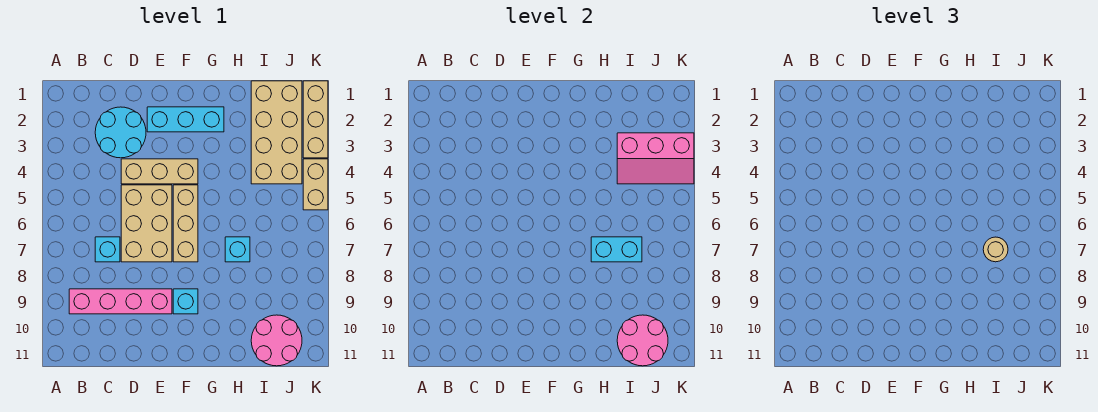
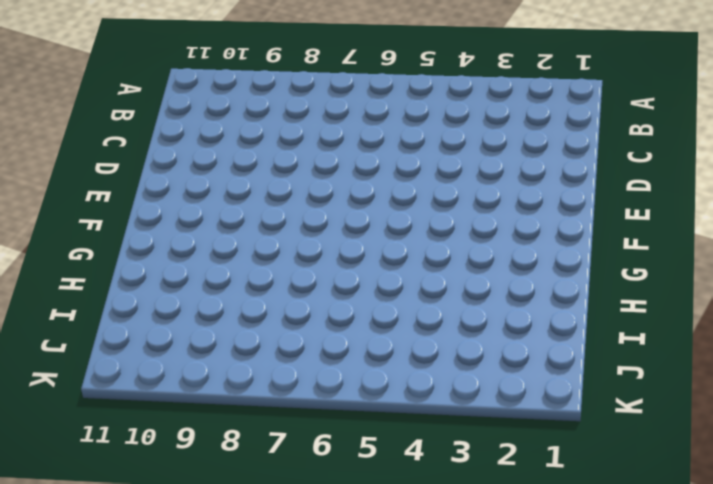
none -> pink brick B9:E9 level 1
none -> cyan round brick C2:D3 level 1
none -> cyan brick C7 level 1

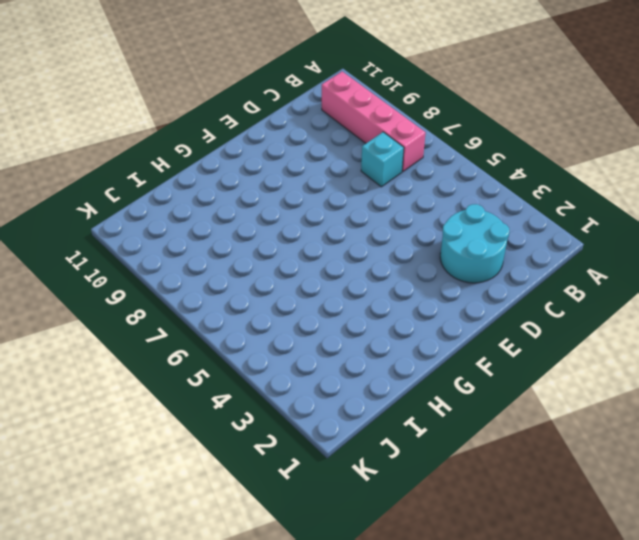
pink brick B7:B10 level 1 -> pink brick B9:E9 level 1
none -> tan brick D4:F4 level 1
none -> tan brick D5:E7 level 1
none -> cyan brick E2:G2 level 1

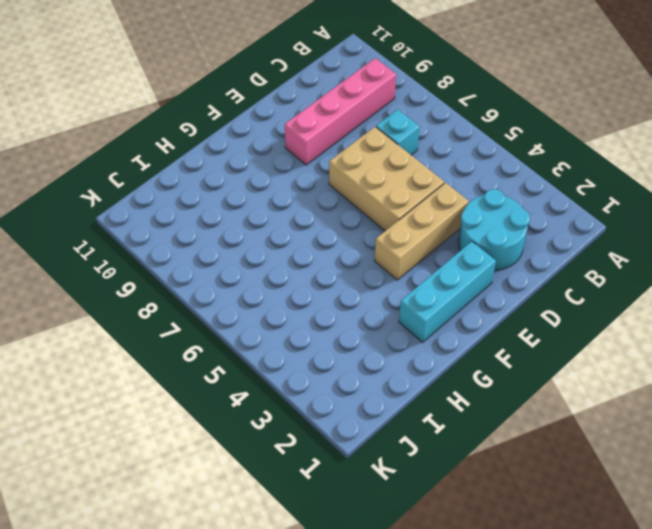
none -> tan brick F5:F7 level 1
none -> cyan brick F9 level 1
none -> cyan brick H7 level 1

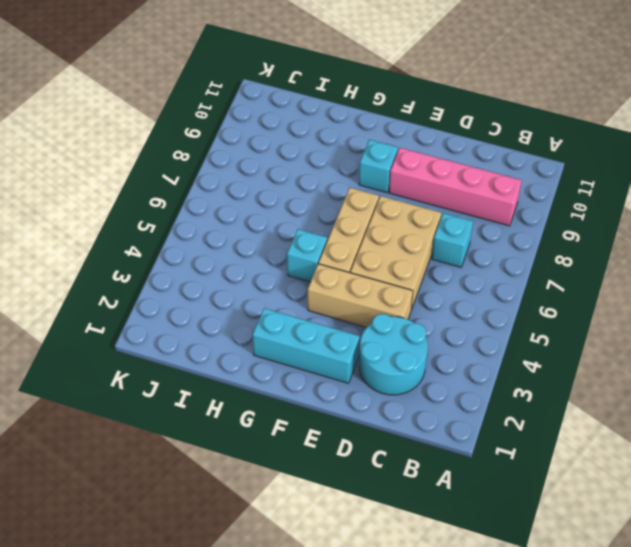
cyan brick G5 level 1 -> cyan brick H7 level 1
none -> tan brick I1:J4 level 1
none -> pink round brick I10:J11 level 1
none -> tan brick K1:K3 level 1

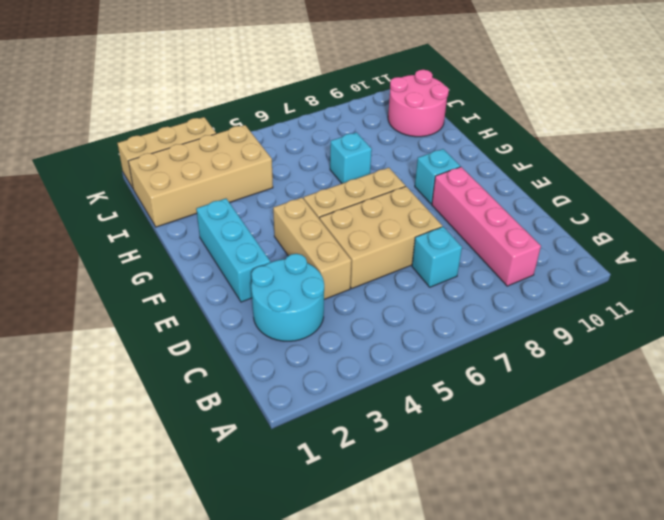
none -> tan brick K4:K5 level 1
none -> cyan brick H7:I7 level 2
none -> pink slope I3:K4 level 2 top 3

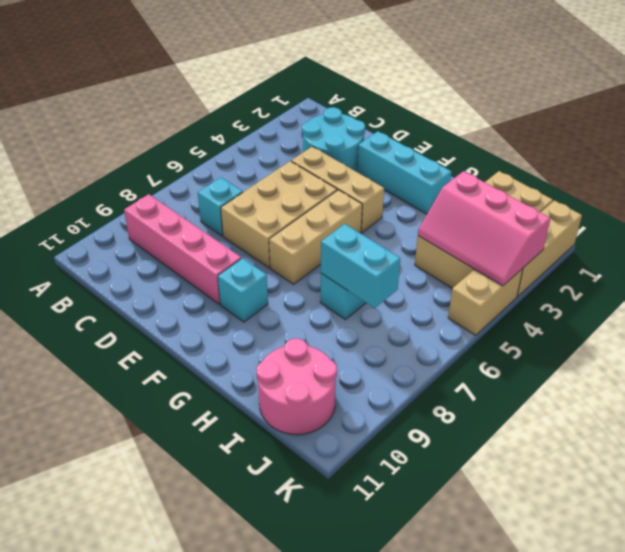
none -> pink round brick I10:J11 level 2
none -> tan round brick I7 level 3

